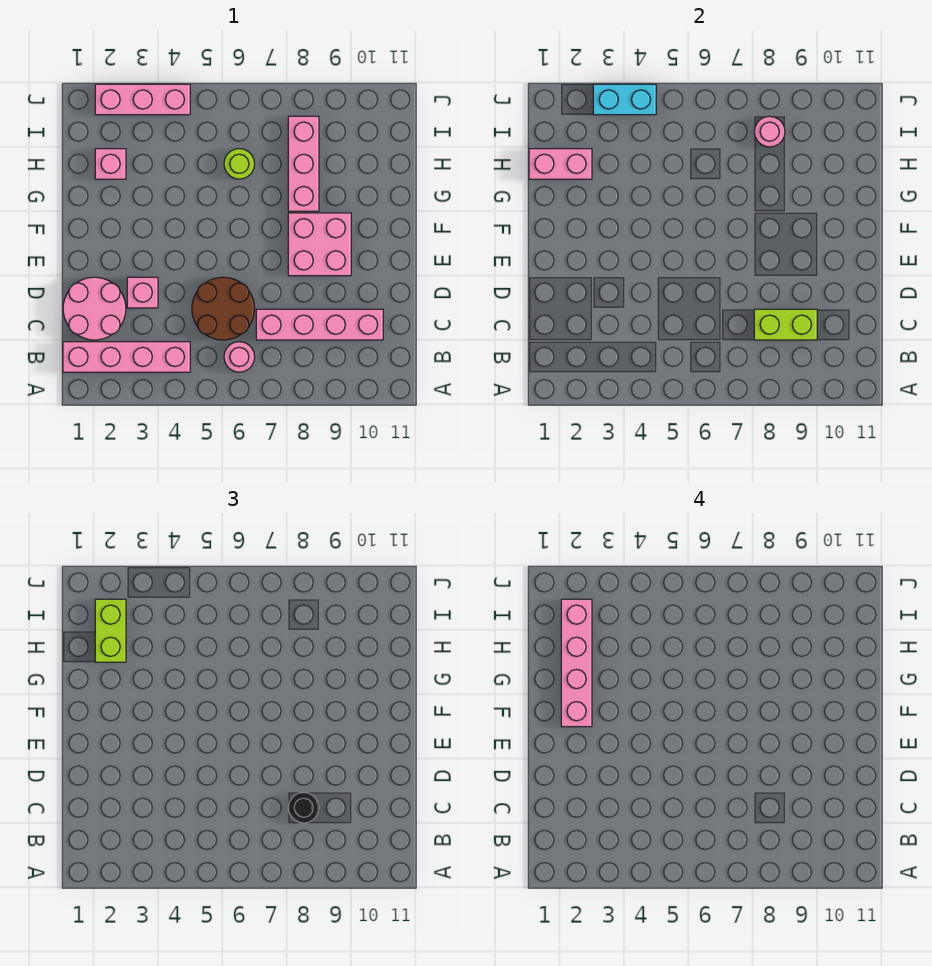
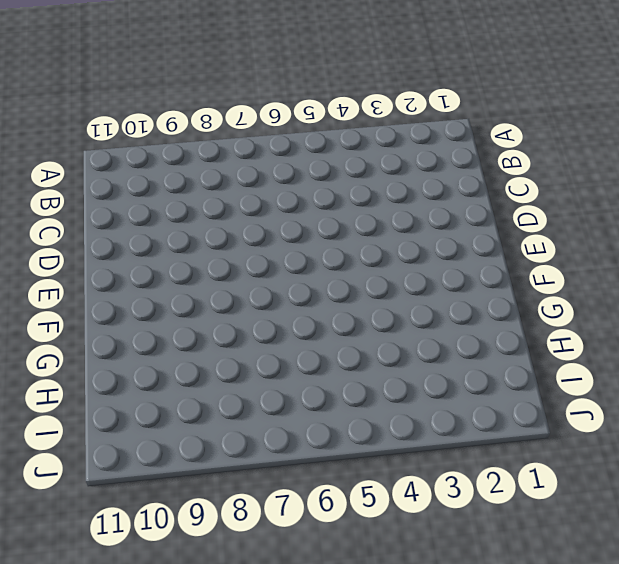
none -> pink brick B1:B4 level 1
none -> pink round brick B6 level 1
none -> pink round brick C1:D2 level 1

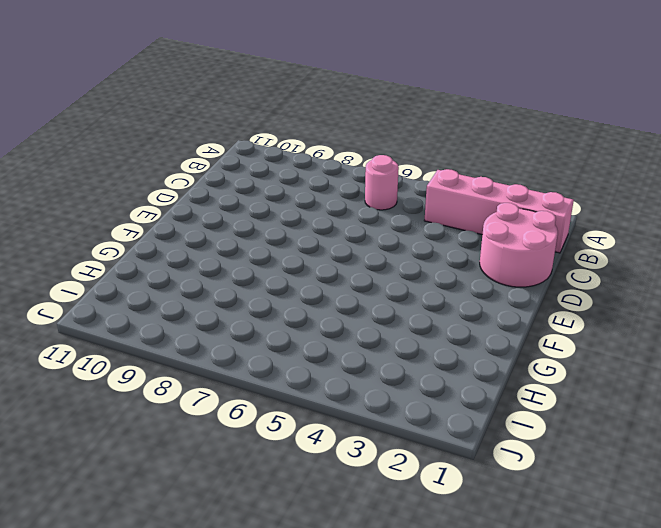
none -> brown round brick C5:D6 level 1
none -> pink brick C7:C10 level 1
none -> pink brick D3 level 1

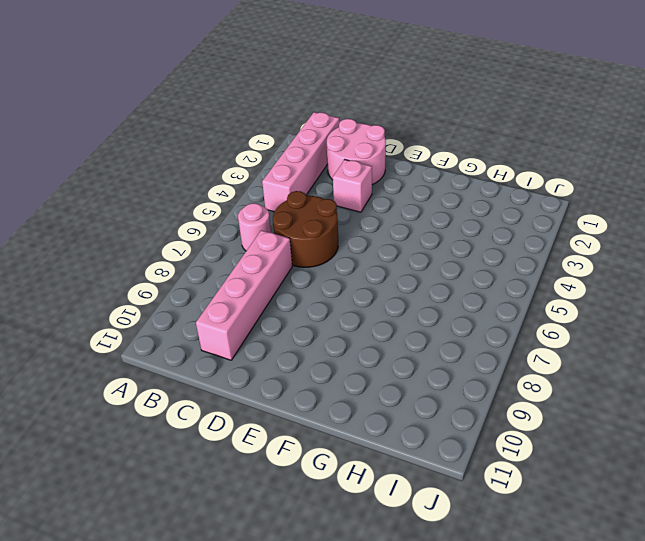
none -> pink brick E8:F9 level 1
none -> pink brick G8:I8 level 1
none -> pink brick H2 level 1

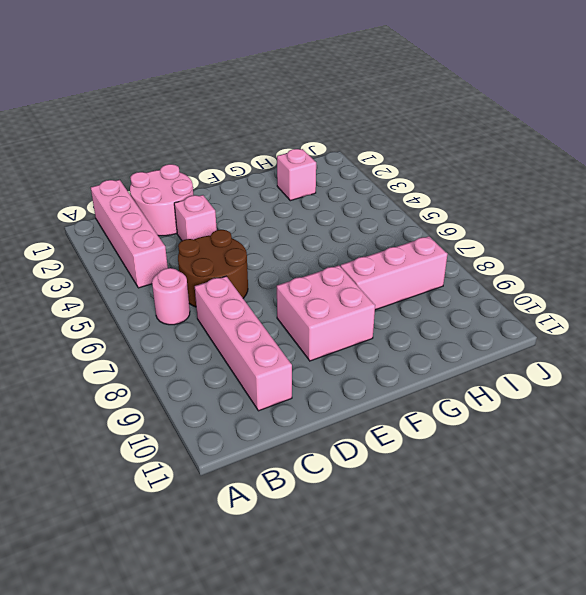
none -> lime round brick H6 level 1
none -> pink brick J2:J4 level 1
none -> lime brick C8:C9 level 2

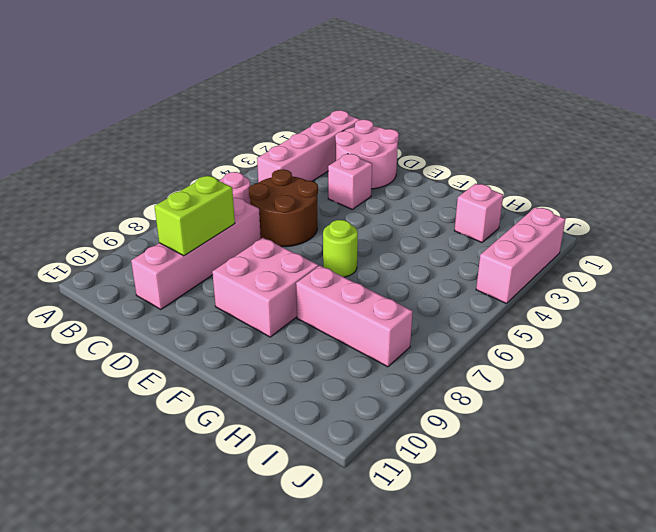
lime round brick F6 level 1 -> lime round brick H6 level 1
none -> pink brick H1:H2 level 2
none -> pink round brick I8 level 2
none -> cyan brick J3:J4 level 2

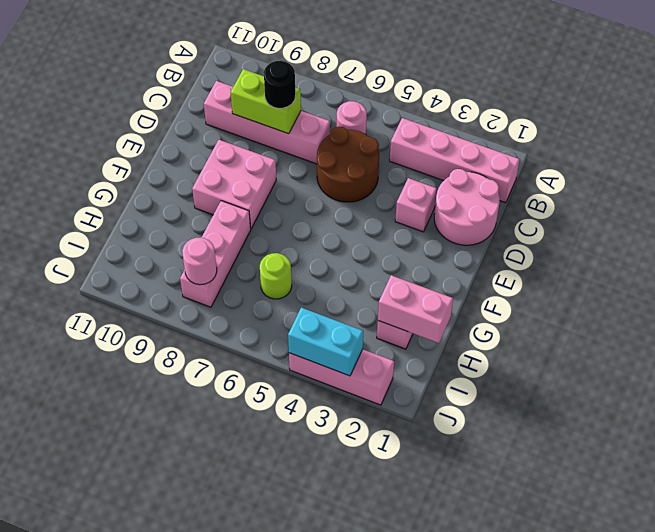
none -> lime brick H2:I2 level 3
none -> pink brick F2:I2 level 4

